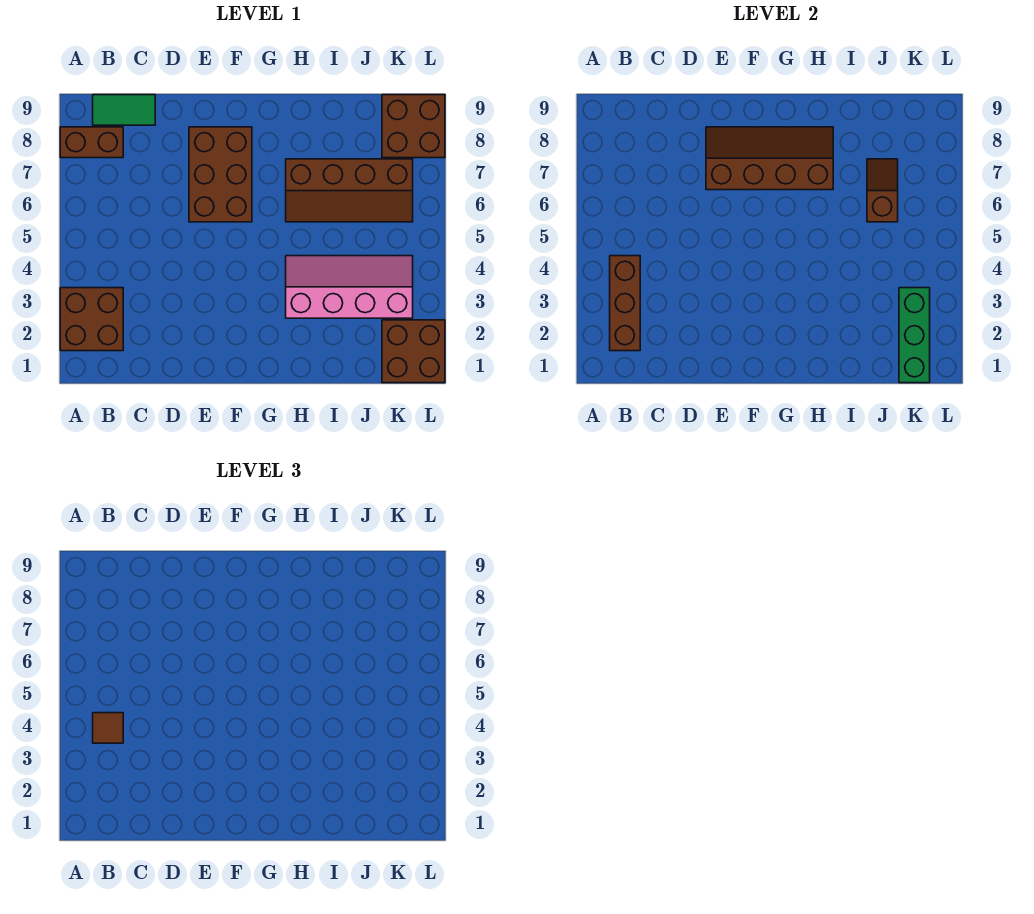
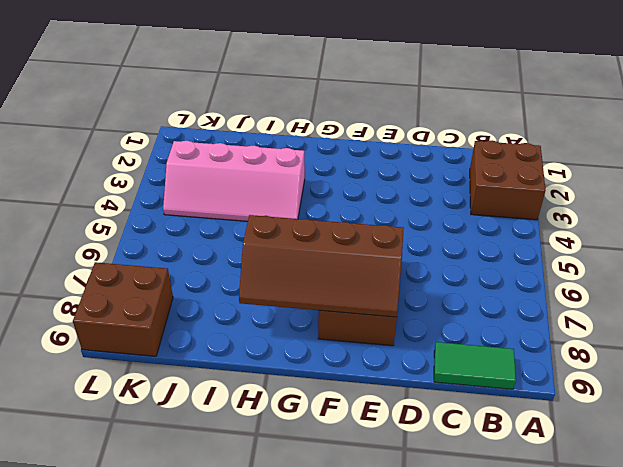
none -> brown brick A8:B8 level 1
none -> brown slope H6:K7 level 1 top 7
none -> brown brick K1:L2 level 1

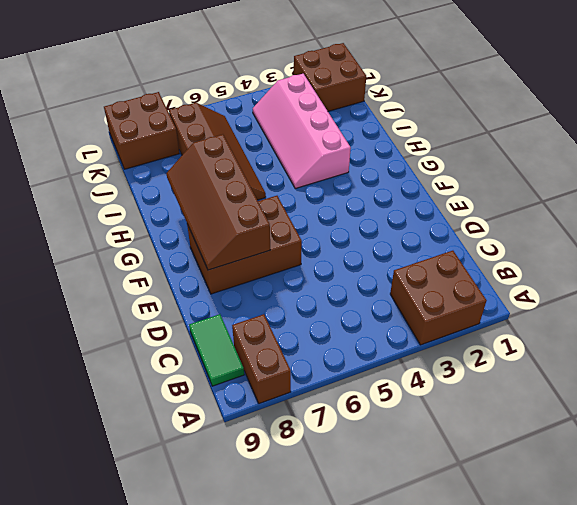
none -> brown brick B2:B4 level 2
none -> brown slope J6:J7 level 2 top 6
none -> green brick K1:K3 level 2

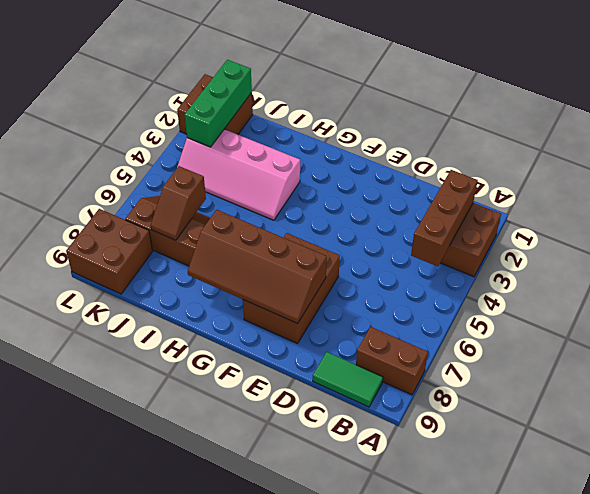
none -> brown tile B4 level 3

